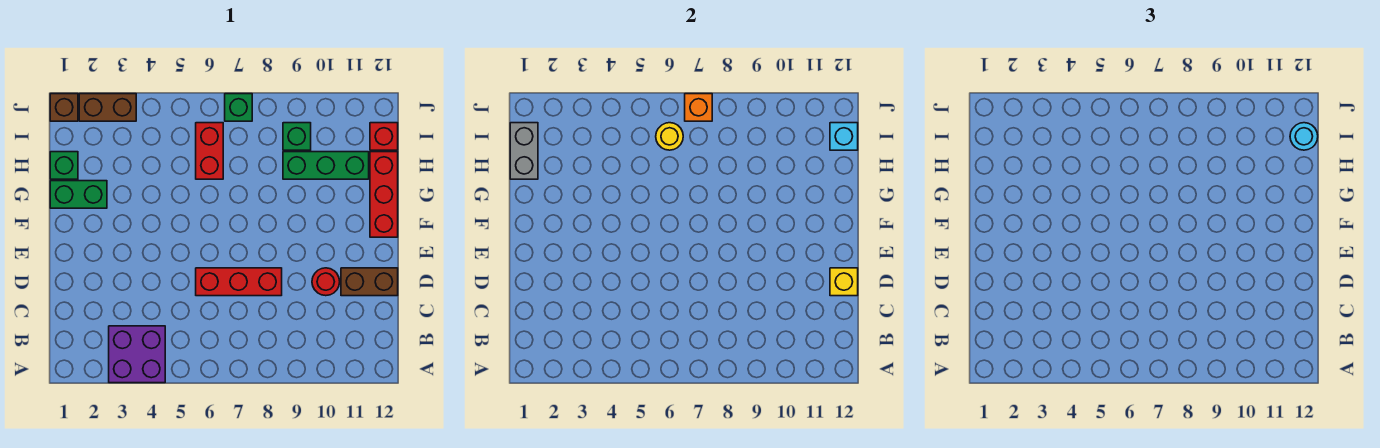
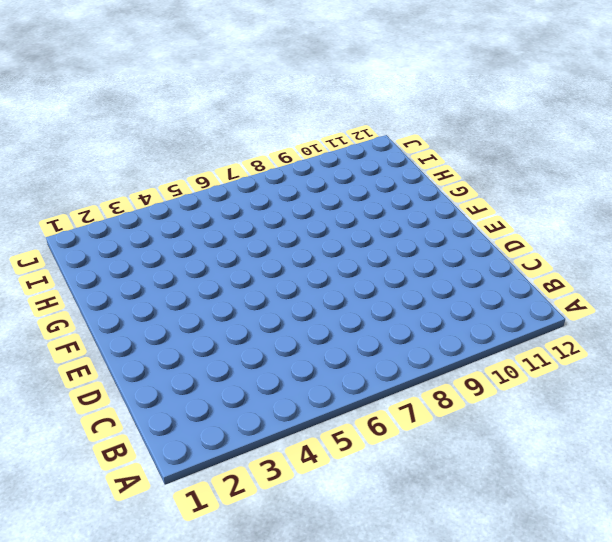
none -> purple brick A3:B4 level 1
none -> red brick D6:D8 level 1
none -> red round brick D10 level 1

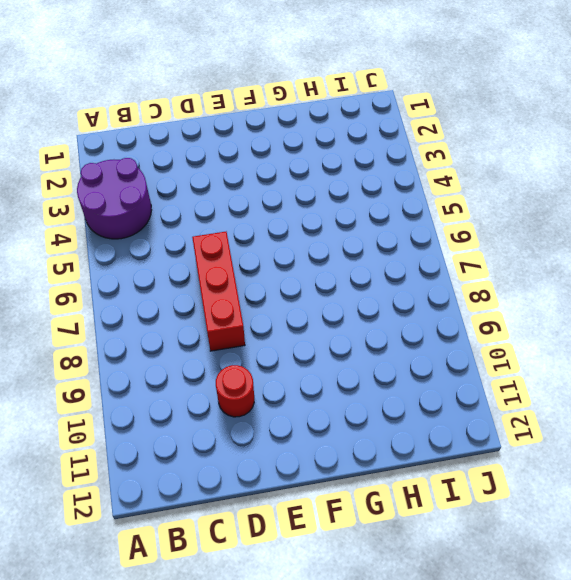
purple round brick A3:B4 level 1 -> purple brick A3:B4 level 1
none -> brown brick D11:D12 level 1
none -> red brick F12:H12 level 1
none -> green brick G1:G2 level 1

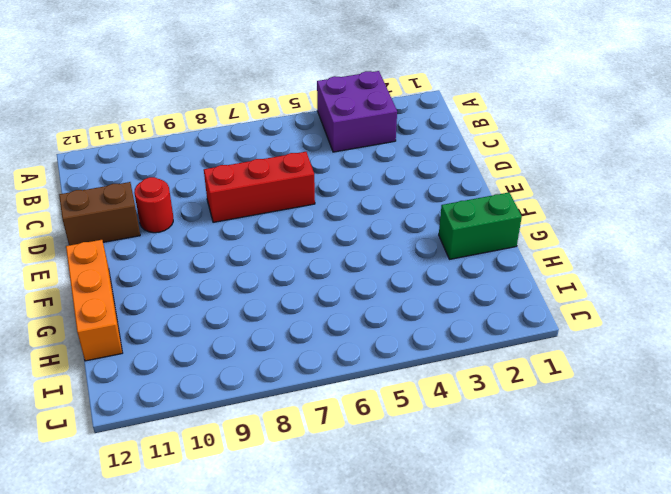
orange brick F12:H12 level 1 -> red brick F12:H12 level 1
none -> green brick H1 level 1
none -> red brick H6:I6 level 1
none -> green brick H9:H11 level 1

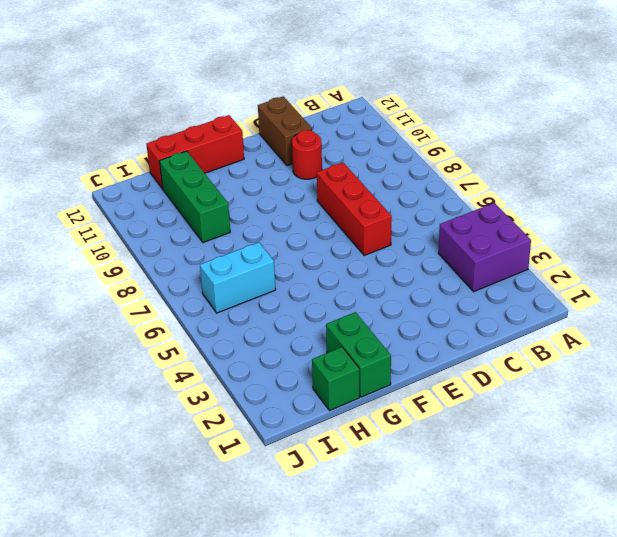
cyan brick H6:I6 level 1 -> red brick H6:I6 level 1
none -> green brick I9 level 1
none -> red brick I12 level 1
none -> brown brick J1 level 1

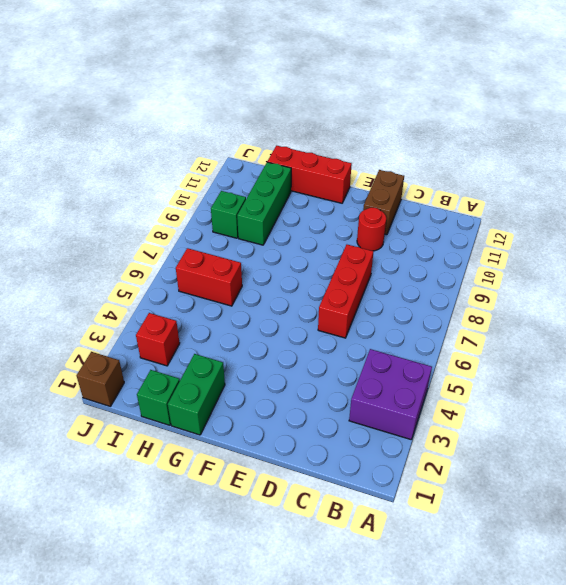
red brick I3 level 1 -> red brick I12 level 1
none -> brown brick J2:J3 level 1
none -> green brick J7 level 1
none -> yellow brick D12 level 2

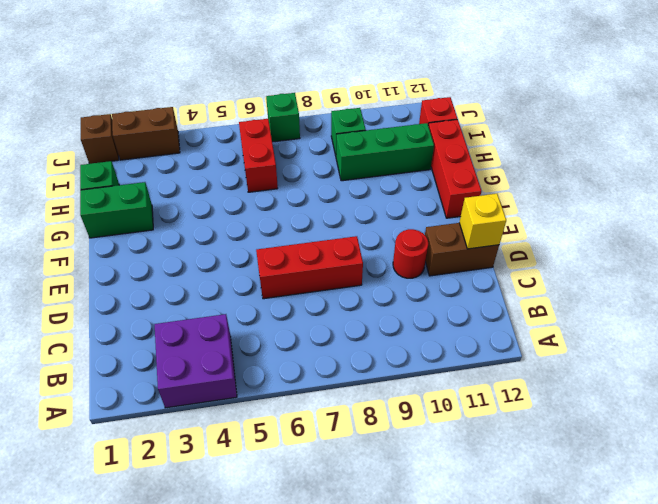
none -> grey brick H1:I1 level 2
none -> yellow round brick I6 level 2
none -> cyan brick I12 level 2

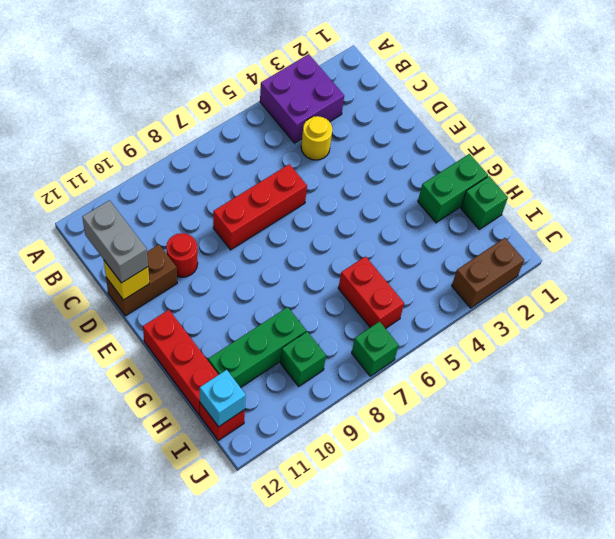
yellow round brick C4 level 1 -> yellow round brick I6 level 2
grey brick C12:D12 level 3 -> grey brick H1:I1 level 2
none -> brown brick J1 level 1
none -> orange brick J7 level 2
none -> cyan round brick I12 level 3

